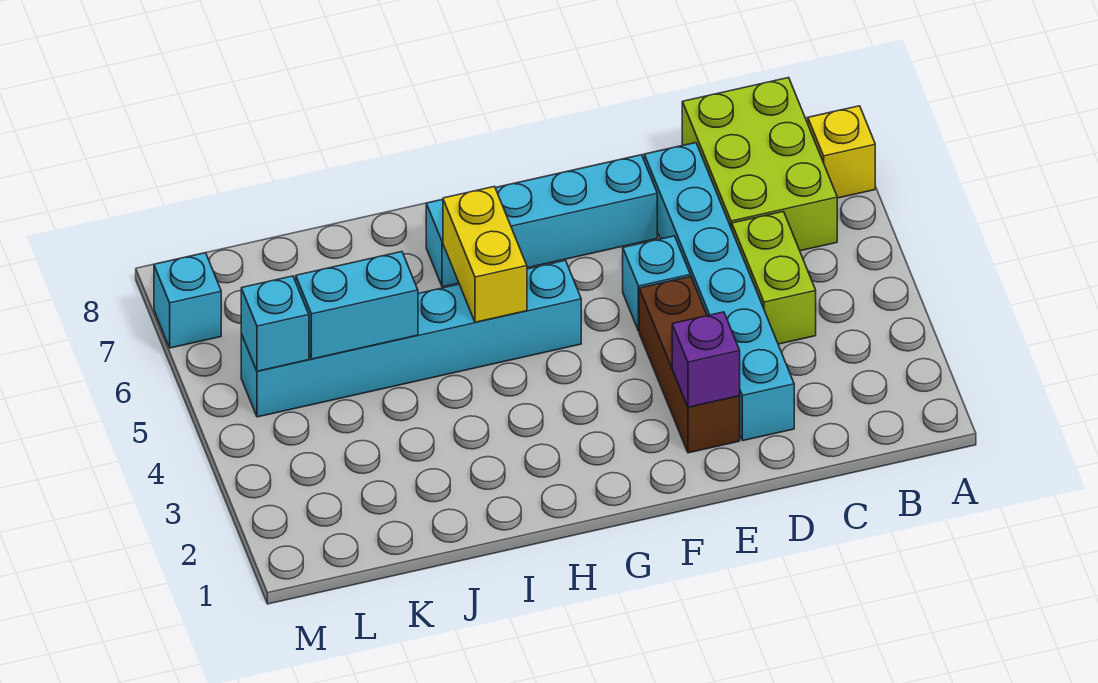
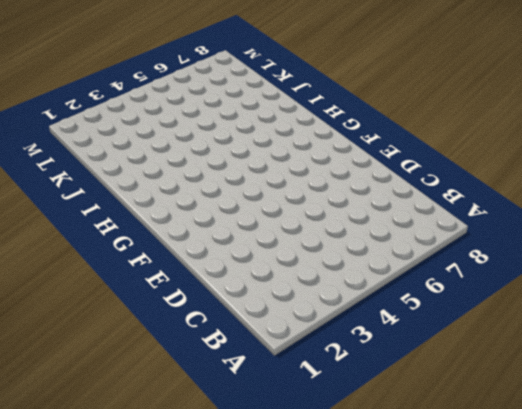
none -> yellow brick A7 level 1
none -> lime brick B6:C8 level 1
none -> lime brick C4:C5 level 1

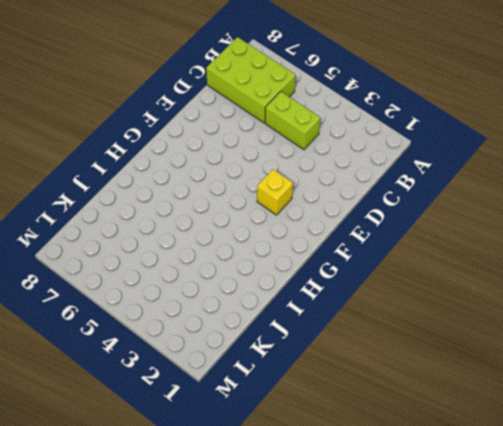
yellow brick F3 level 1 -> yellow brick A7 level 1
none -> cyan brick D2:D7 level 1
none -> brown brick E2:E4 level 1
none -> cyan brick E5 level 1

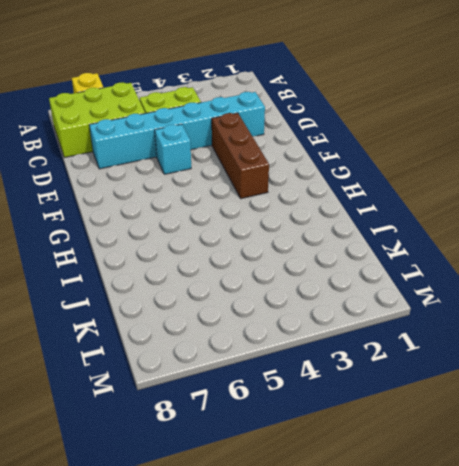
brown brick E3:G3 level 1 -> brown brick E2:E4 level 1
none -> cyan brick E7:H7 level 1
none -> cyan brick G5:L5 level 1
none -> cyan brick M7 level 1

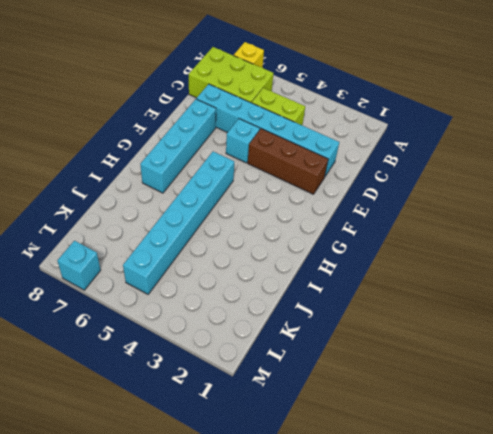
none -> purple brick E2 level 2
none -> yellow brick H5:H6 level 2
none -> cyan brick J5:K5 level 2

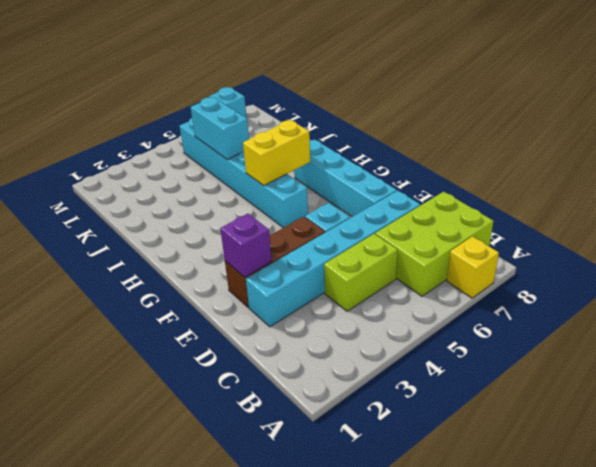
none -> cyan brick L5 level 2

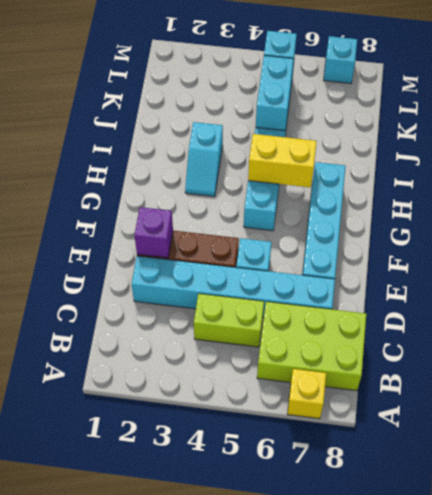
cyan slope H3:I3 level 1 top I -> none

